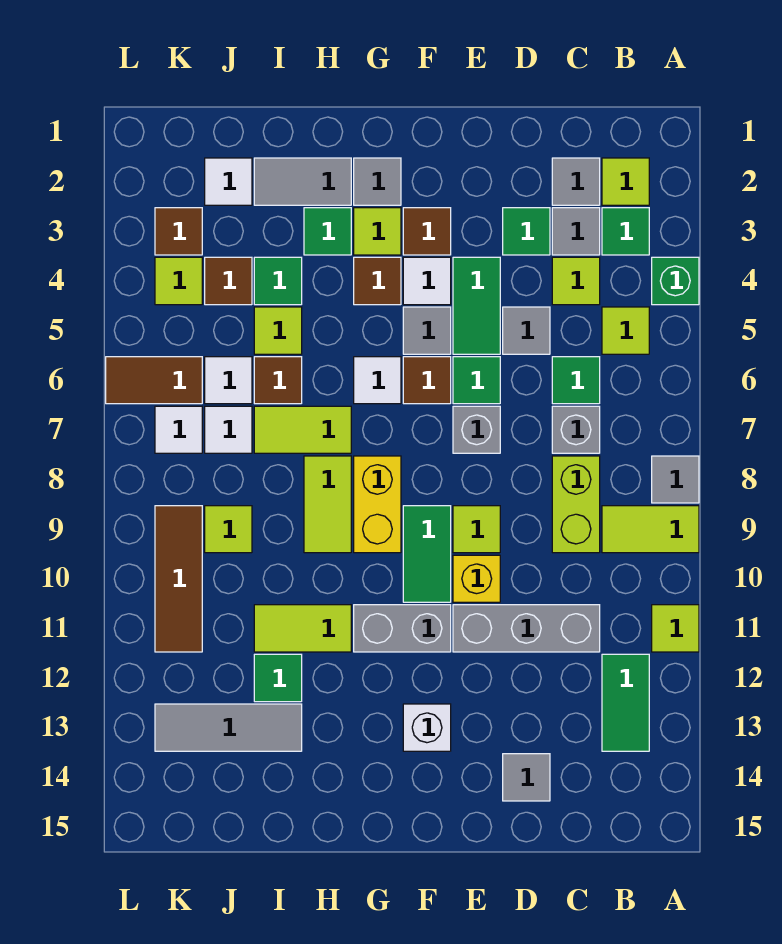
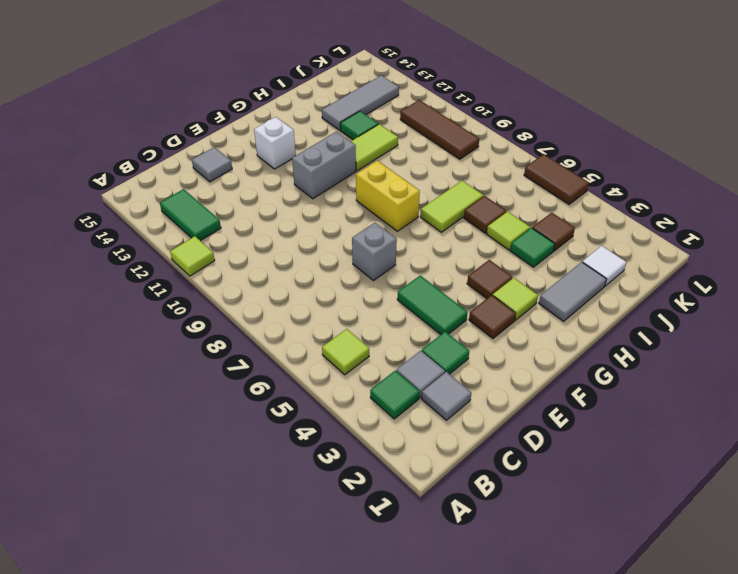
brown tile L5:L6 level 1 -> brown tile K6:L6 level 1
none -> green brick A4 level 1
none -> grey tile A8 level 1
none -> lime tile A9:B9 level 1
none -> lime tile B2 level 1

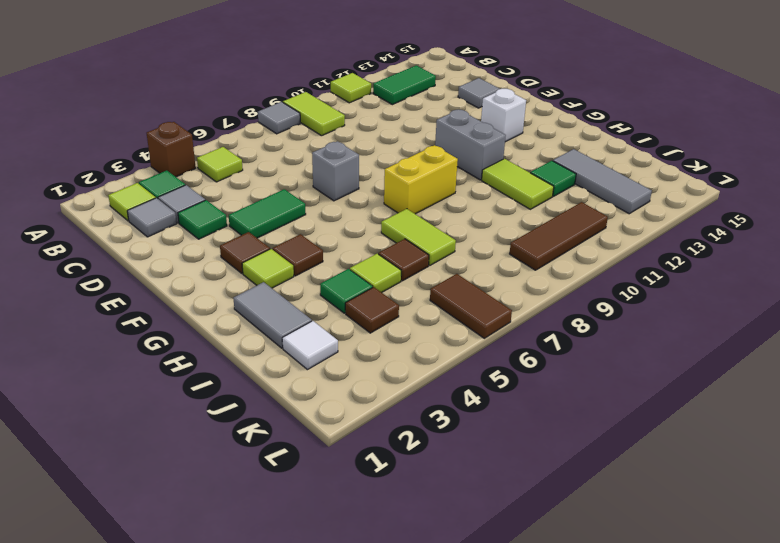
brown brick A4 level 1 -> green brick A4 level 1
none -> lime tile C4 level 1
none -> green tile C6 level 1
none -> grey brick C7 level 1
none -> lime brick C8:C9 level 1

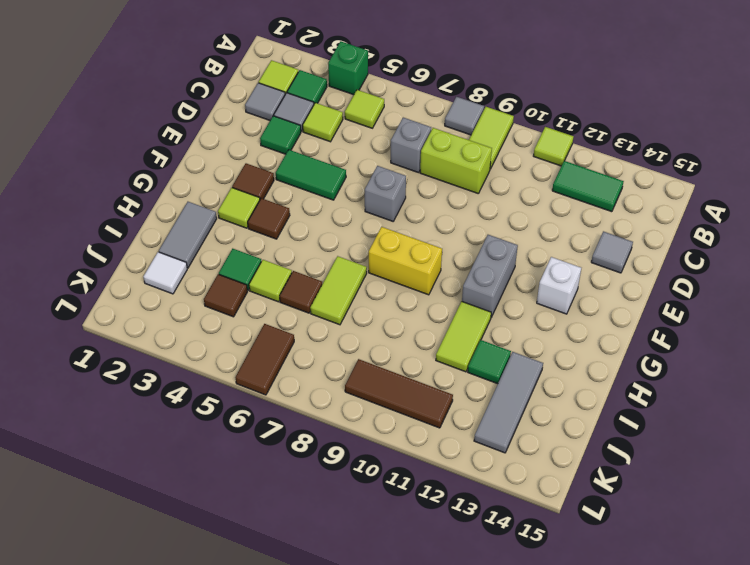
none -> green tile C6 level 1
none -> grey brick C11:E11 level 1
none -> grey tile D5 level 1
none -> green tile E6 level 1

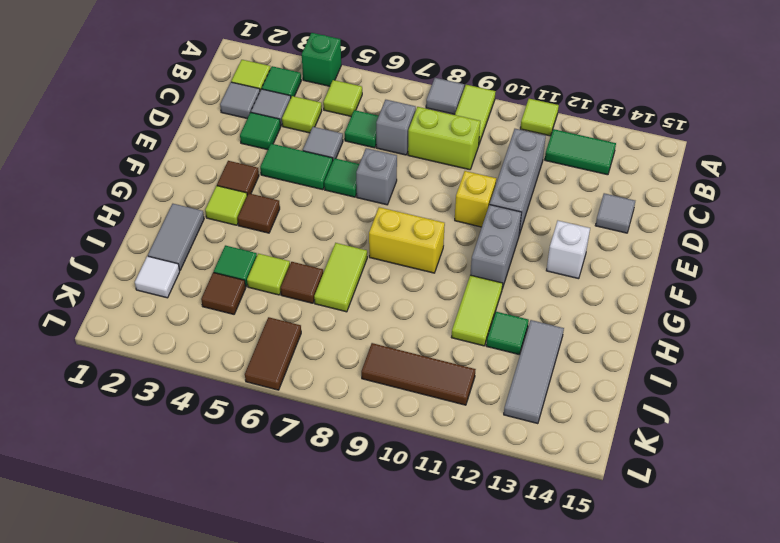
none -> lime tile E9 level 1
none -> white tile F4 level 1
none -> grey tile F5 level 1
none -> brown tile F6 level 1

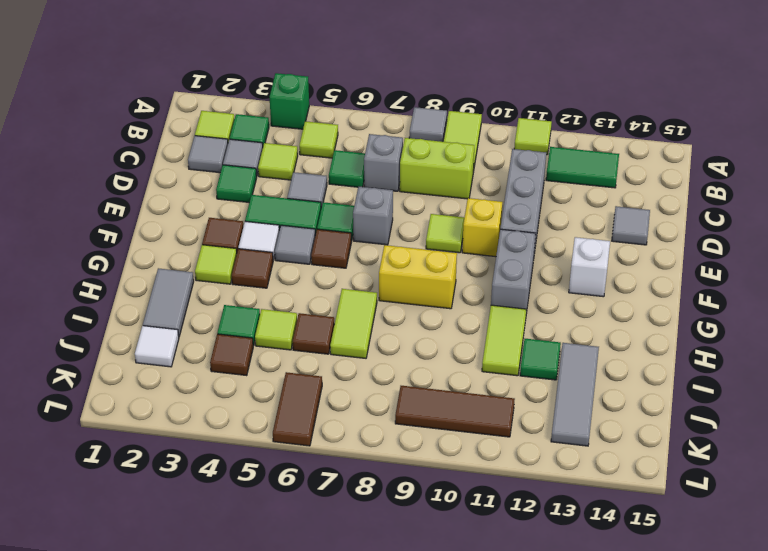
none -> green tile F9:F10 level 1
none -> grey tile G2 level 1
none -> white tile G6 level 1
none -> green tile H3 level 1

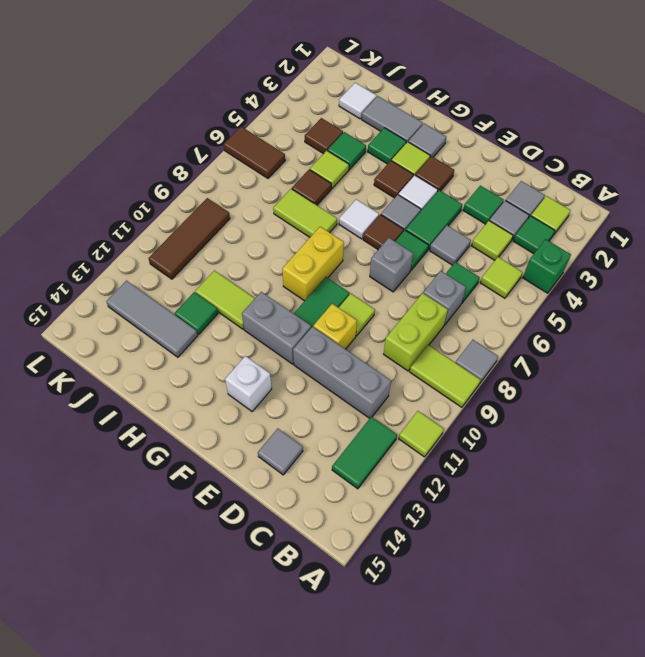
none -> lime tile H8:H9 level 1
none -> white tile J6 level 1
none -> white tile J7 level 1
none -> lime tile J9 level 1

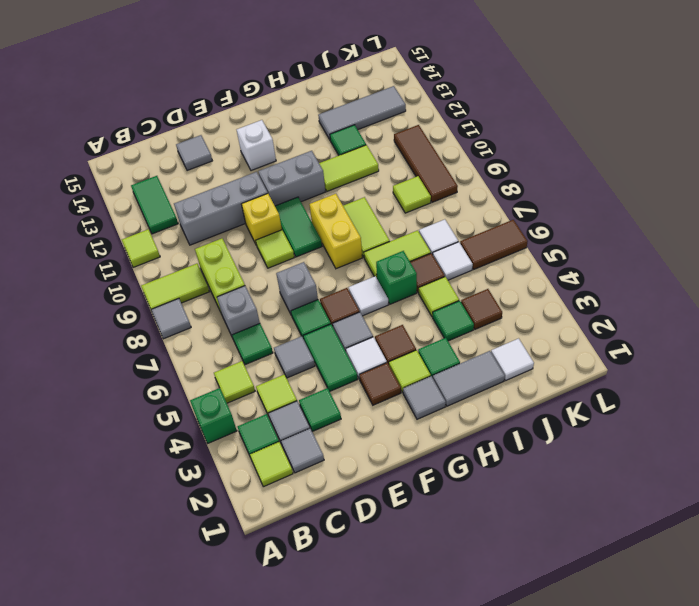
green brick H6 level 1 -> none
none -> brown tile K3 level 1
none -> lime tile K4 level 1
none -> white tile K7 level 1

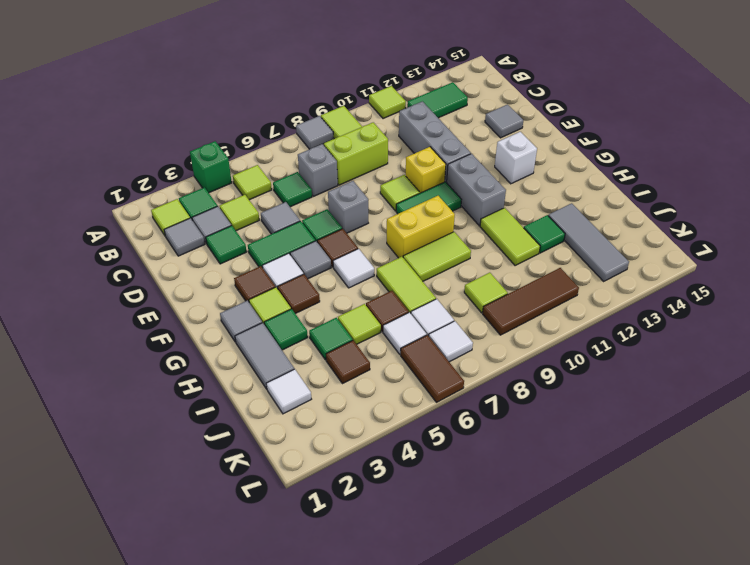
none -> brown tile K3 level 1
none -> lime tile K4 level 1

